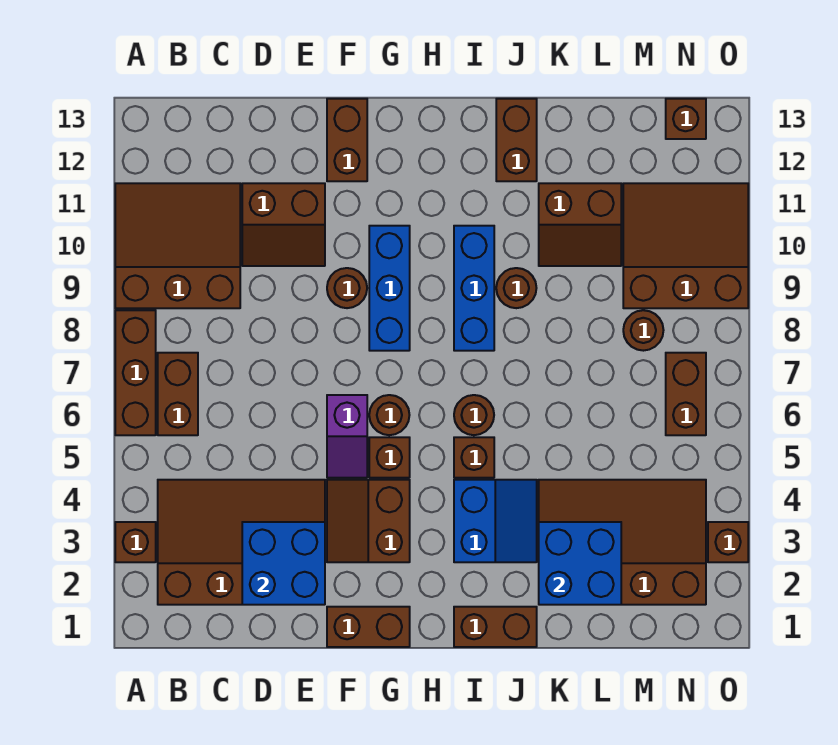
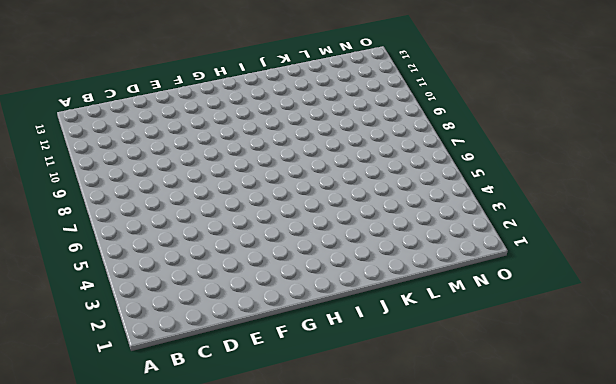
none -> brown brick A3 level 1
none -> brown brick A6:A8 level 1
none -> brown slope A9:C11 level 1 top 9
none -> brown slope B2:E4 level 1 top 2

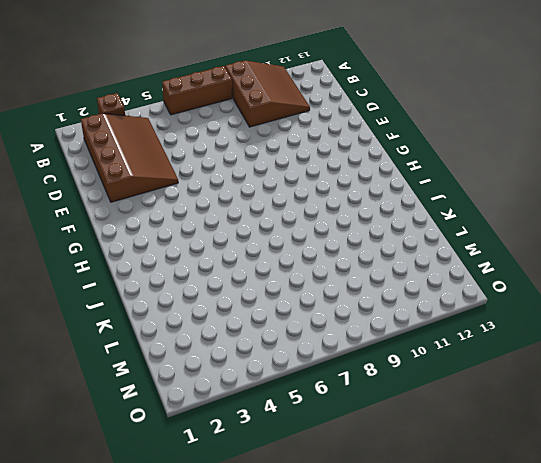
none -> brown brick B6:B7 level 1
none -> brown slope D10:E11 level 1 top 11
none -> brown brick F1:G1 level 1
none -> brown slope F3:G4 level 1 top G

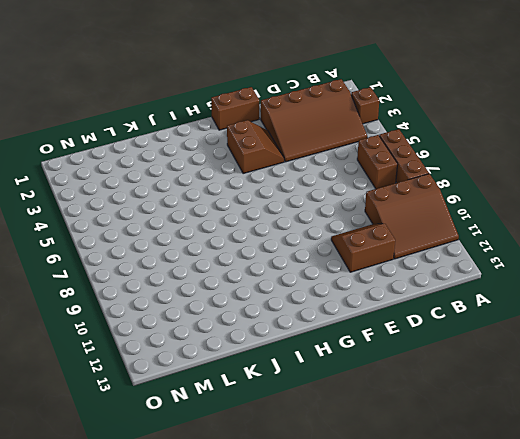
none -> purple slope F5:F6 level 1 top 6
none -> brown round brick F9 level 1
none -> brown brick F12:F13 level 1
none -> brown brick G5 level 1

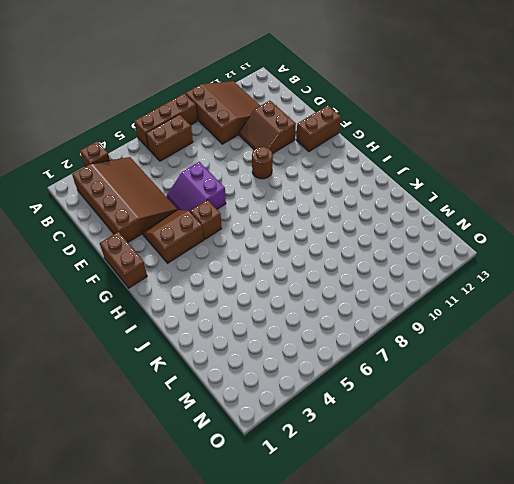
purple slope E5:F6 level 1 top 6 -> purple slope F5:F6 level 1 top 6
none -> brown round brick G6 level 1
none -> blue brick G8:G10 level 1
none -> brown brick I1:J1 level 1
none -> blue slope I3:J4 level 1 top I

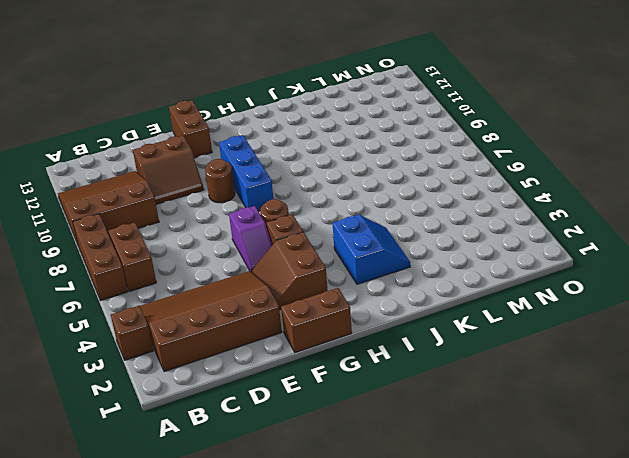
none -> brown brick I1:J1 level 1
none -> brown brick I5 level 1
none -> brown round brick I6 level 1
none -> blue brick I8:I10 level 1

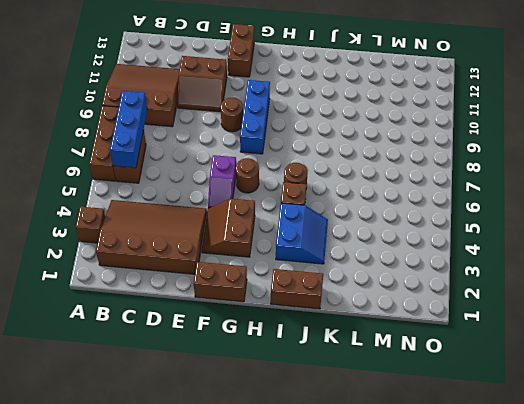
blue brick B6:B8 level 2 -> blue brick I8:I10 level 1
none -> brown brick G5 level 1
none -> brown round brick J9 level 1
none -> brown brick J12:J13 level 1
none -> brown slope K2:N4 level 1 top 2

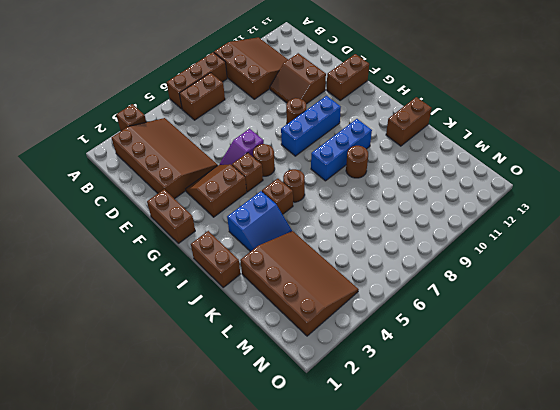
none -> brown slope K10:L11 level 1 top 11
none -> brown round brick M8 level 1
none -> brown slope M9:O11 level 1 top 9
none -> brown brick N6:N7 level 1

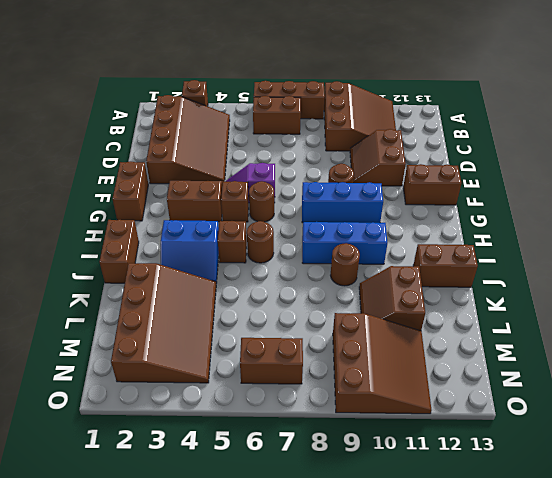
none -> brown round brick M8 level 1
none -> brown brick N13 level 1
none -> brown brick O3 level 1
none -> blue brick D2:E3 level 2

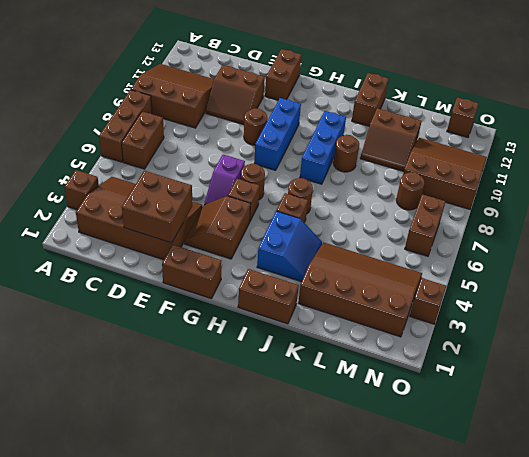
brown brick D2:E3 level 2 -> blue brick D2:E3 level 2
none -> blue brick K2:L3 level 2

